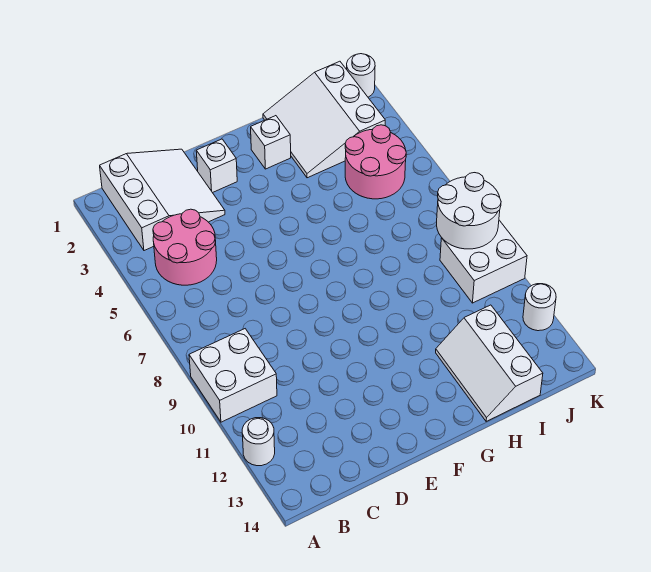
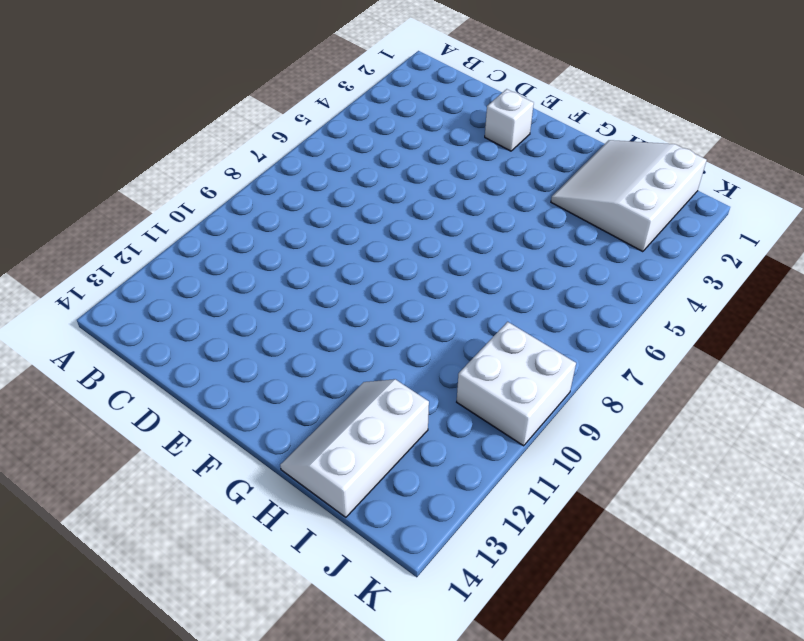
none -> white brick A9:B10 level 1
none -> white round brick A12 level 1
none -> white slope B1:D3 level 1 top B

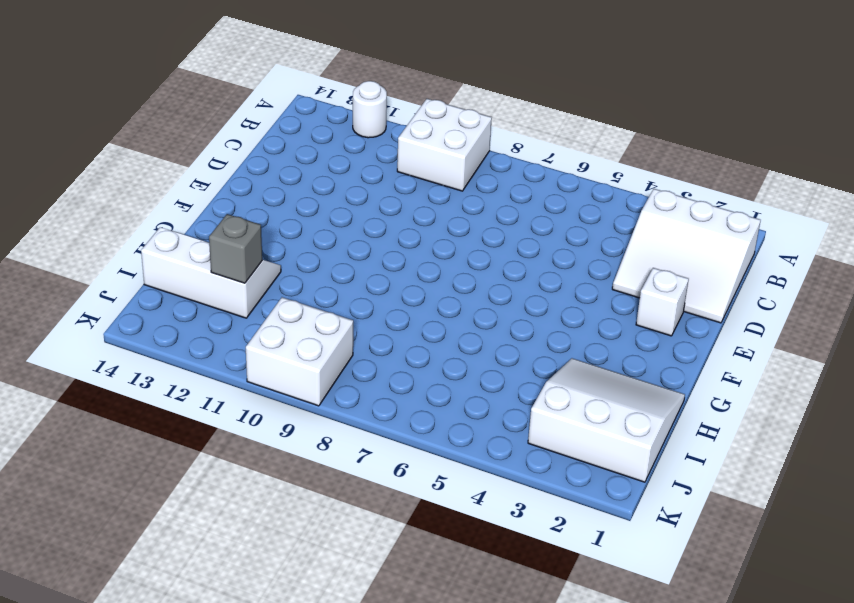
grey brick I12 level 2 -> none
none -> pink round brick B4:C5 level 1
none -> white brick G2 level 1
none -> pink round brick I4:J5 level 1

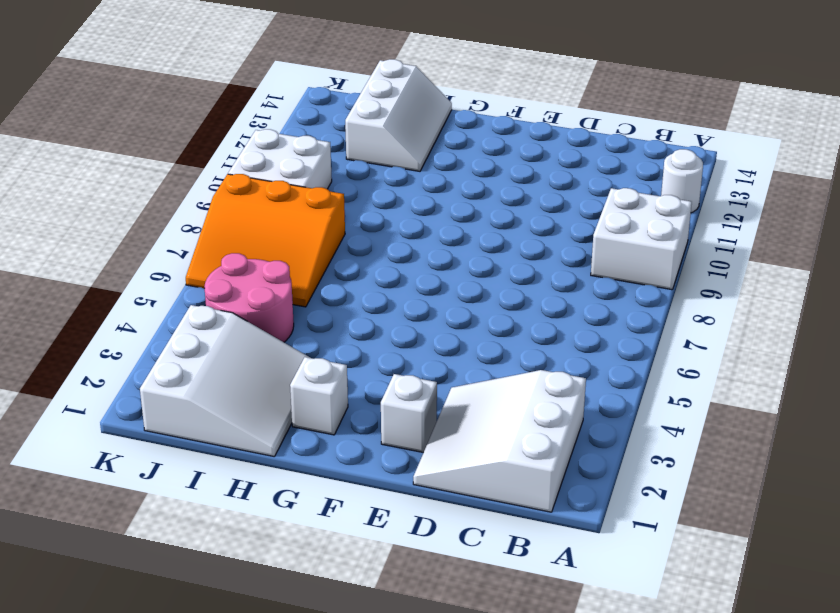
orange slope I6:K8 level 1 top 8 -> none
none -> pink round brick B4:C5 level 1
none -> white round brick K1 level 1
none -> white round brick K12 level 1

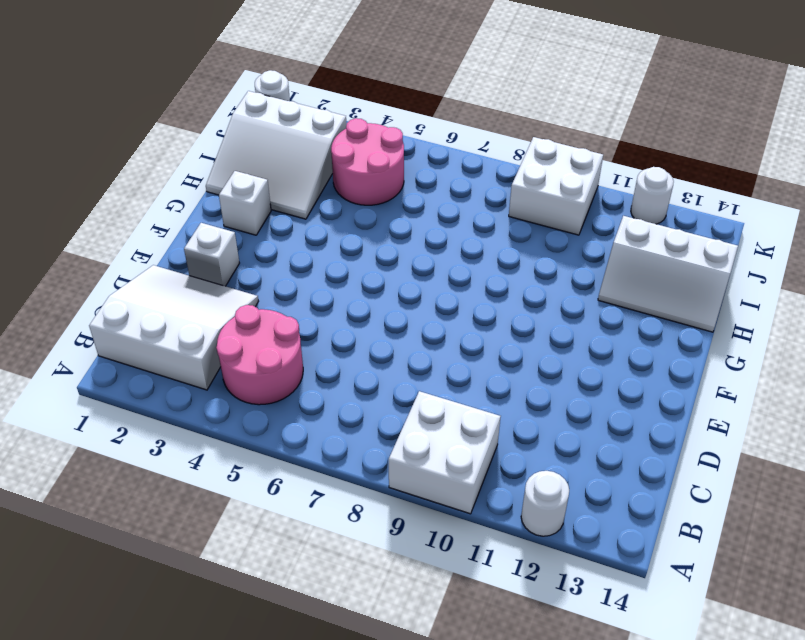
none -> white round brick J8:K9 level 2

